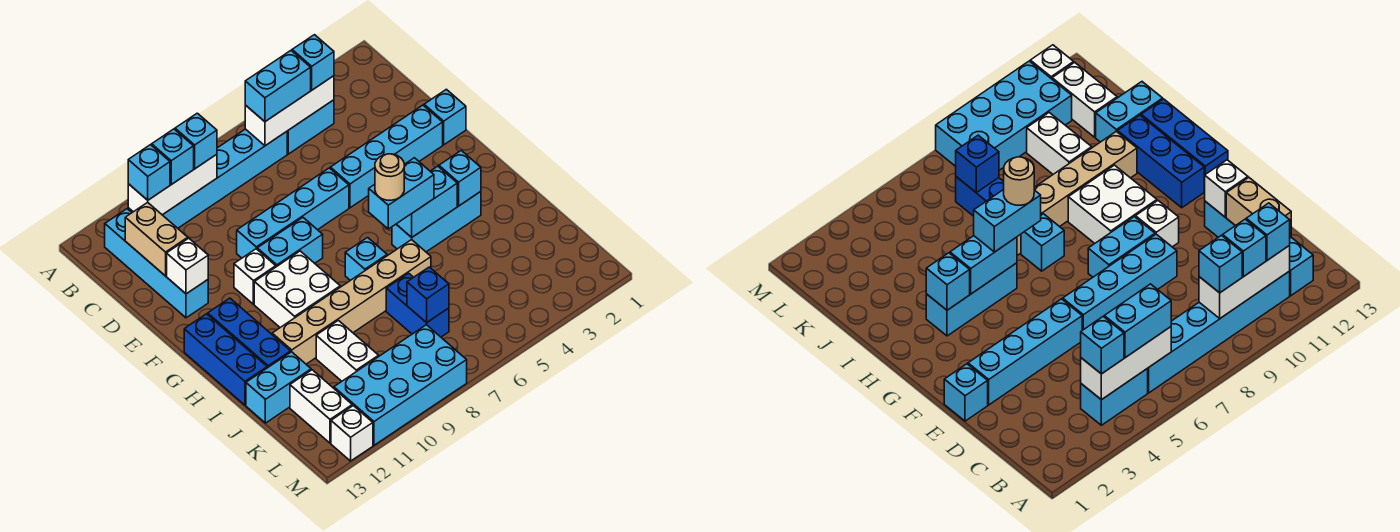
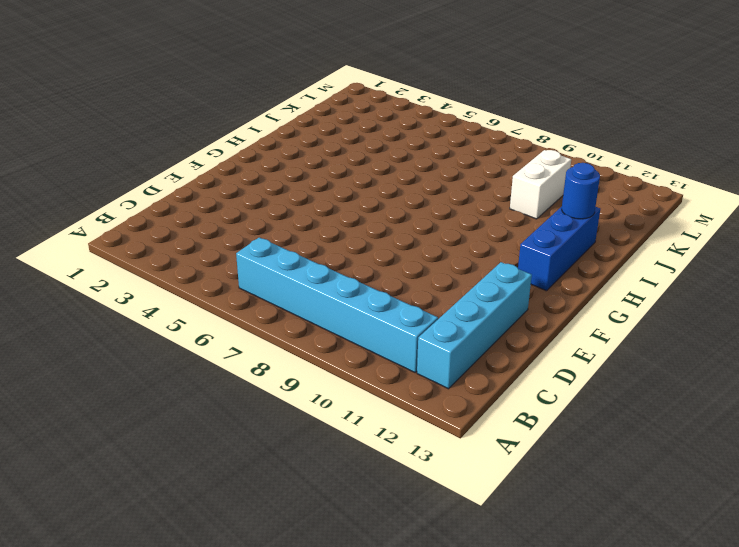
blue round brick I12 level 2 -> none
none -> cyan brick B4:B5 level 1
none -> cyan brick E1 level 1
none -> cyan brick E2:E5 level 1
none -> cyan brick E6:E9 level 1

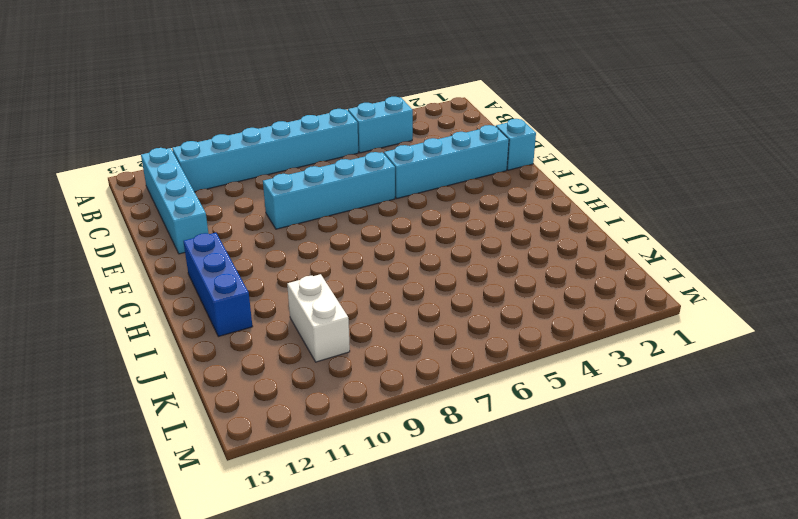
none -> cyan brick F8:F9 level 1
none -> white brick F10 level 1
none -> white brick G9:H10 level 1
none -> blue brick G13:I13 level 1

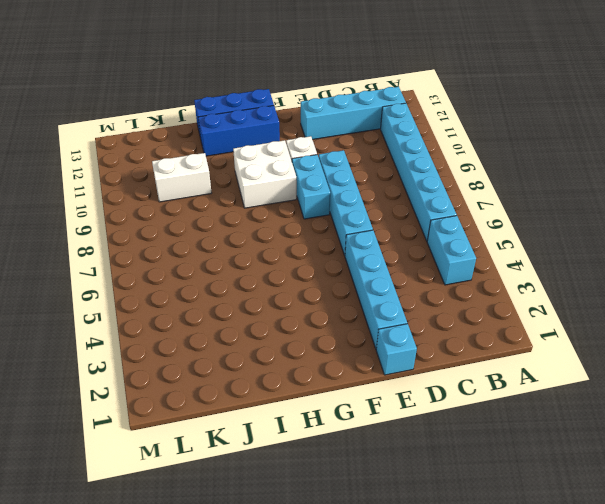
none -> cyan brick H3:H5 level 1
none -> cyan brick H7 level 1
none -> tan brick I6:I11 level 1
none -> blue brick J7:K7 level 1

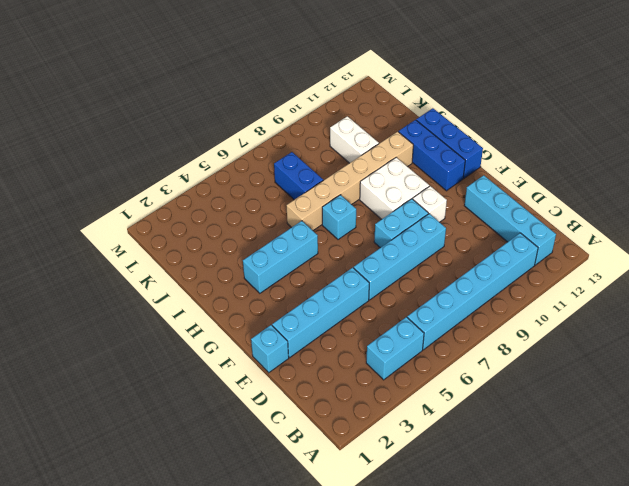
none -> cyan brick J12:J13 level 1
none -> white brick K12:L12 level 1
none -> cyan brick L8:M11 level 1
none -> white brick M12 level 1

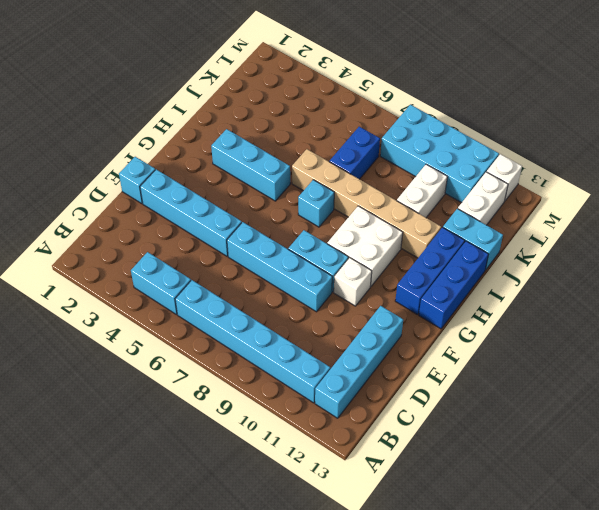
none -> white brick B4:B6 level 2
none -> white brick B9:B11 level 2
none -> tan brick C12:D12 level 2
none -> white brick E12 level 2

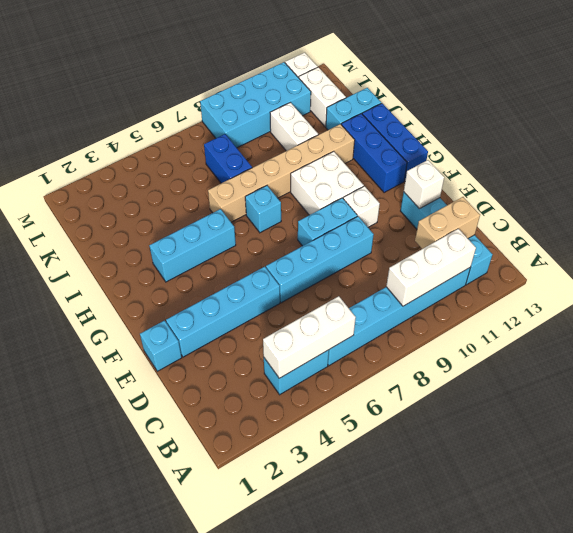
tan brick C11:C12 level 2 -> tan brick C12:D12 level 2
none -> cyan brick H3 level 2
none -> cyan brick H4:H5 level 2
none -> blue brick K7 level 2
none -> cyan brick B4 level 3

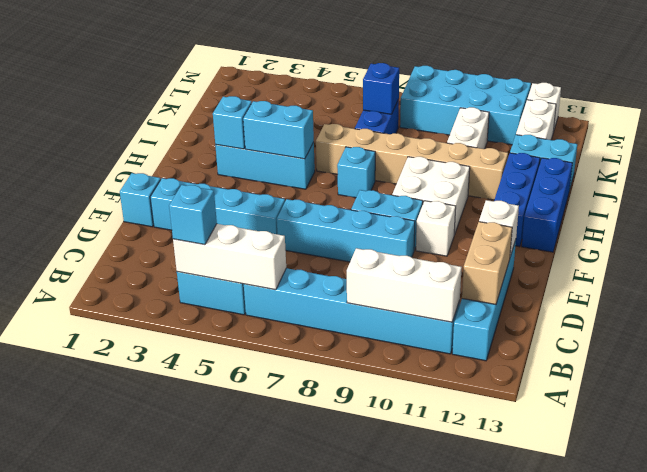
none -> cyan brick B5:B6 level 3
none -> cyan brick B9 level 3
none -> cyan brick B10 level 3
none -> cyan brick B11 level 3

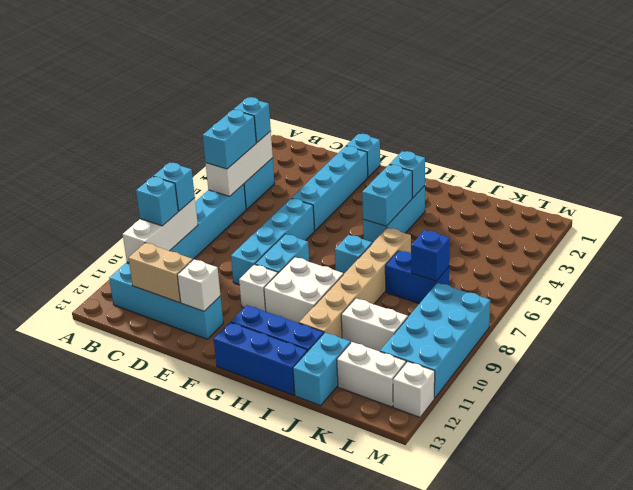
none -> cyan brick B11 level 3
none -> cyan brick H5:H6 level 3
none -> tan round brick H6 level 4

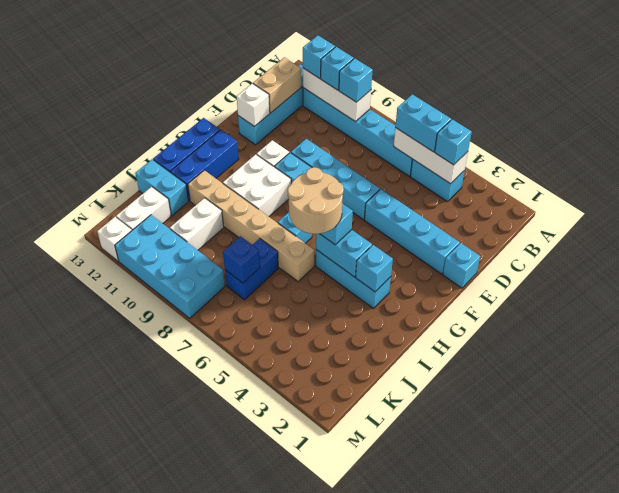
tan round brick H5:I6 level 4 -> tan round brick H6 level 4

